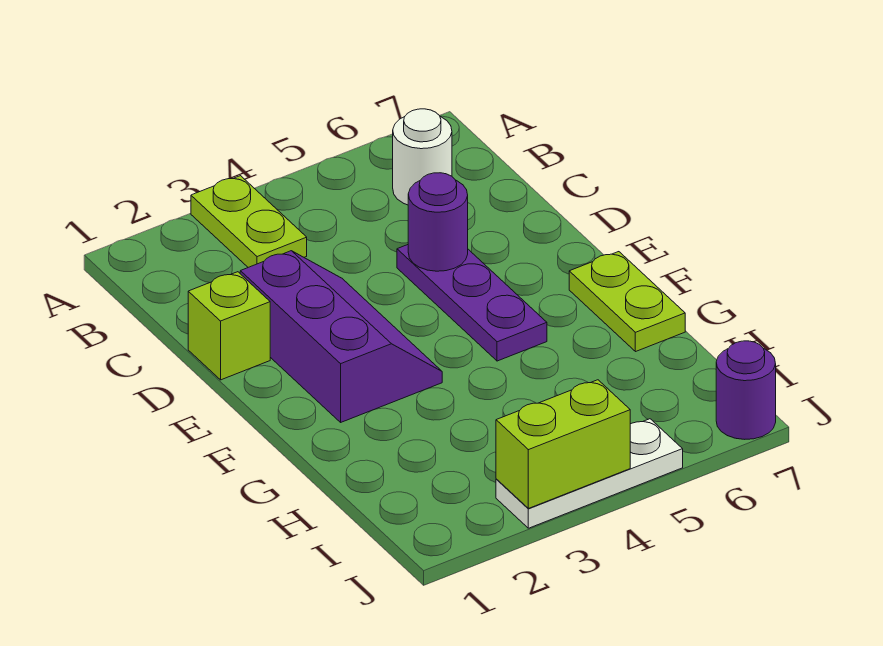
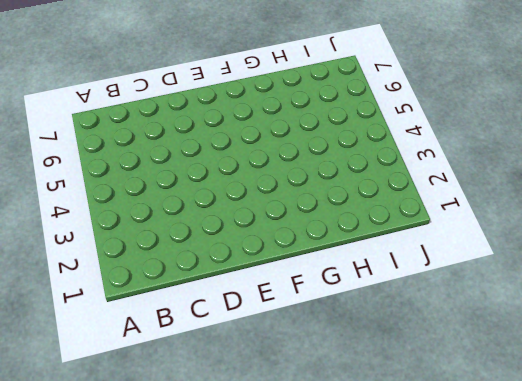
none -> lime plate A3:B3 level 1
none -> white round brick B6 level 1

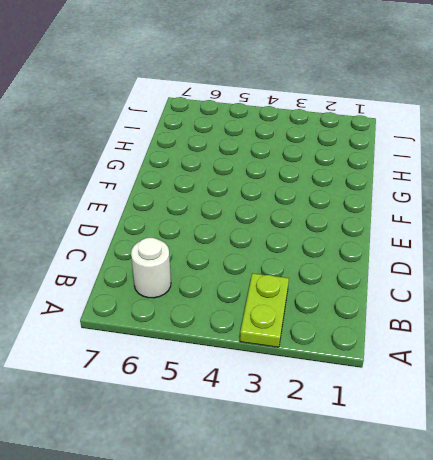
none -> lime brick D1 level 1
none -> purple slope D2:F3 level 1 top 2

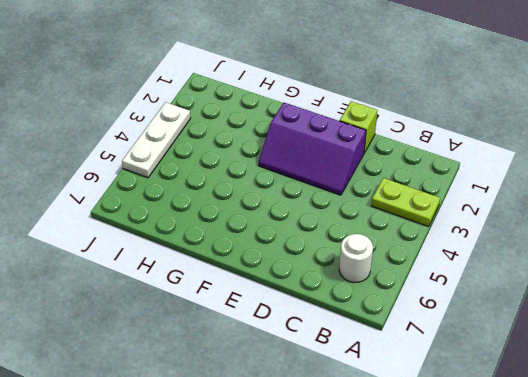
none -> purple plate D5:F5 level 1
none -> lime plate F7:G7 level 1

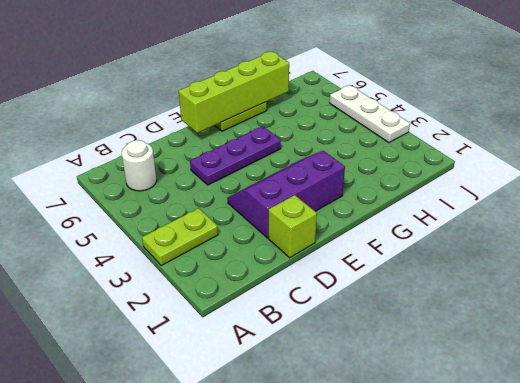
lime brick E7:H7 level 2 -> none
none -> purple round brick J7 level 1
none -> purple round brick D5 level 2

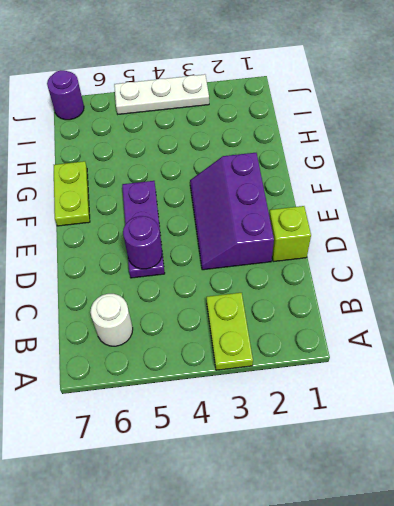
none -> lime brick J3:J4 level 2

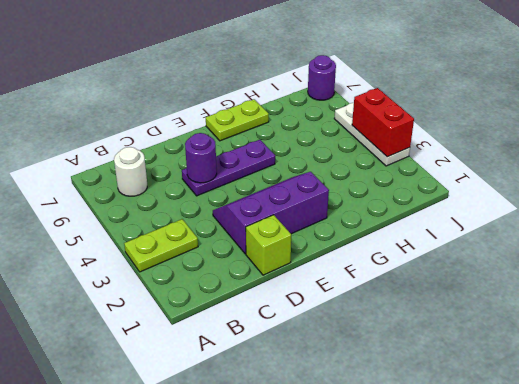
red brick J3:J4 level 2 -> lime brick J3:J4 level 2

